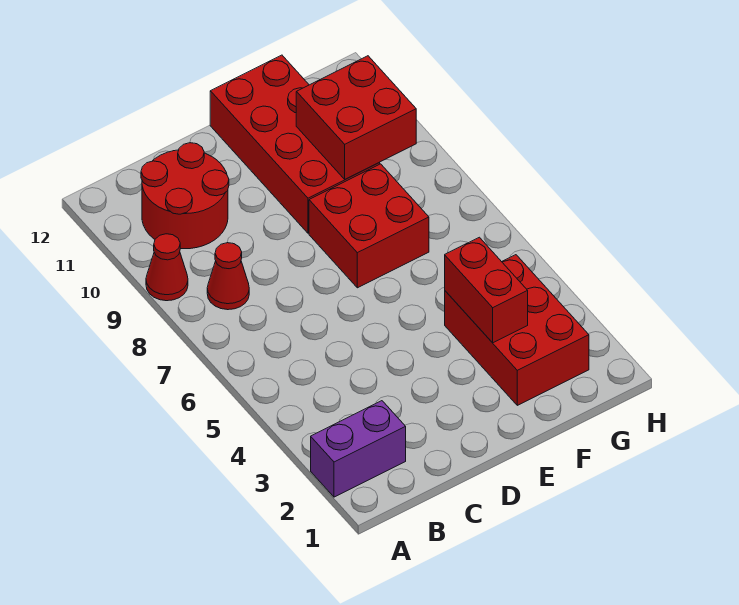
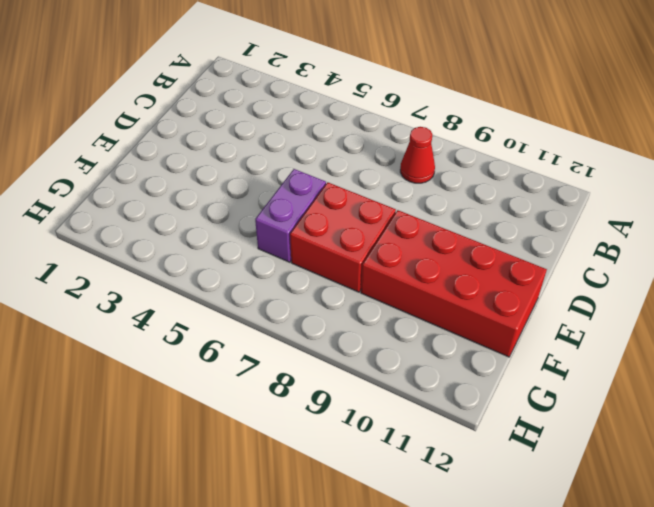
purple brick E6:F6 level 1 -> purple brick A2:B2 level 1
none -> red cone A9 level 1
none -> red round brick B10:C11 level 1

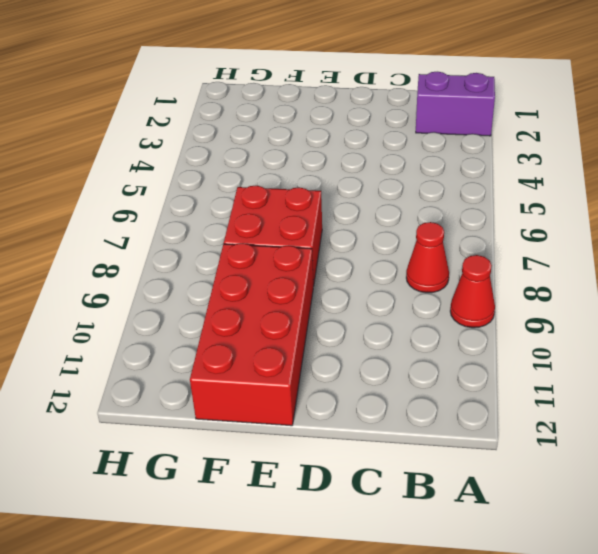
none -> red round brick B10:C11 level 1
none -> red brick F2:G4 level 1

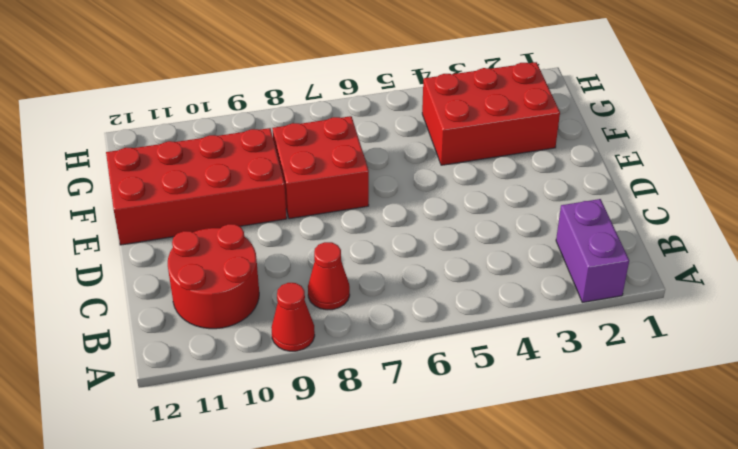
none -> red brick F3:F4 level 2
none -> red brick F9:G10 level 2

